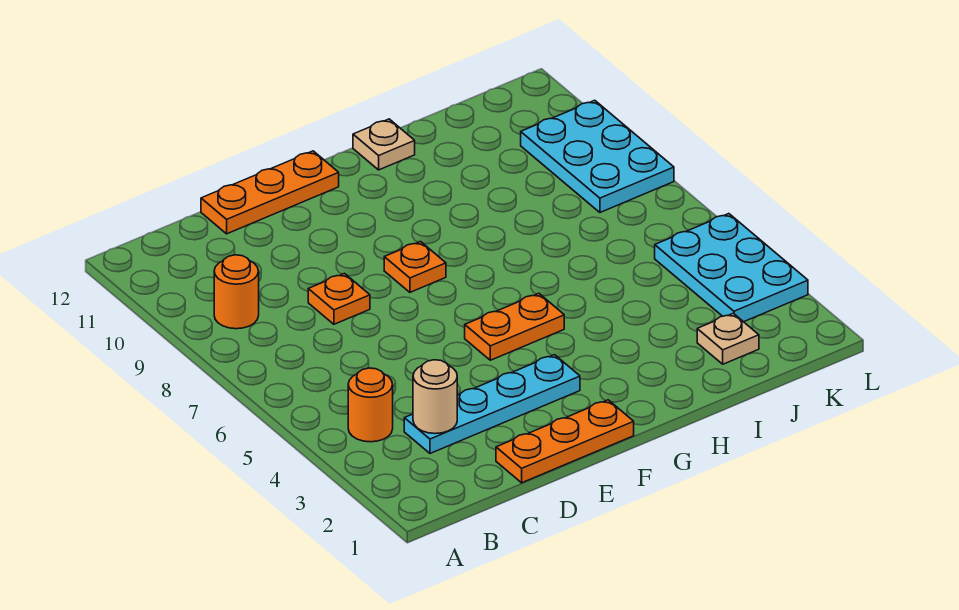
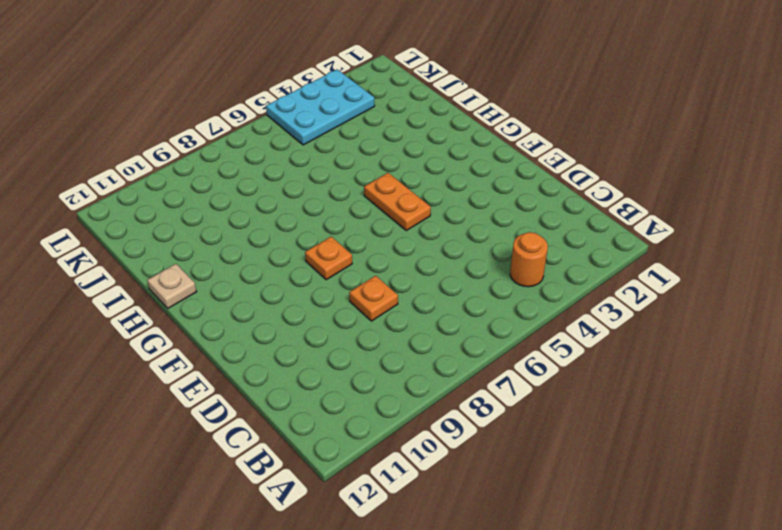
none -> orange round brick B9 level 1
none -> cyan plate C3:F3 level 1
none -> orange plate D1:F1 level 1

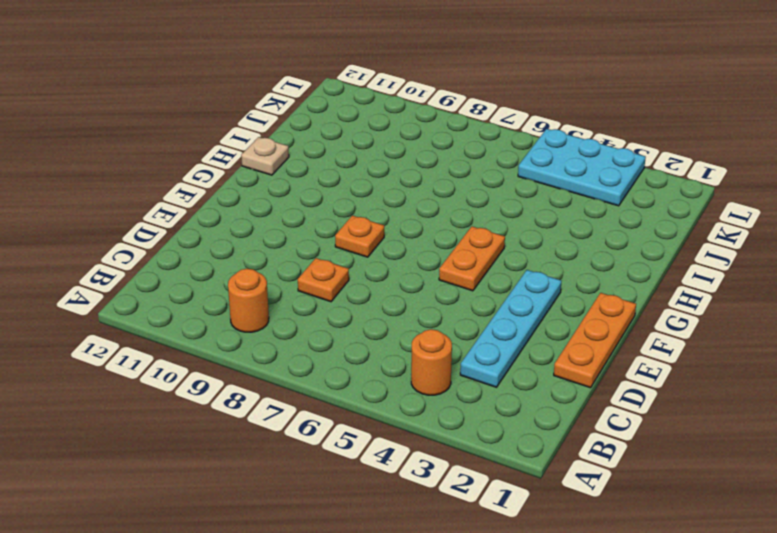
none -> orange plate D12:F12 level 1
none -> tan plate J2 level 1
none -> cyan plate K8:L10 level 1

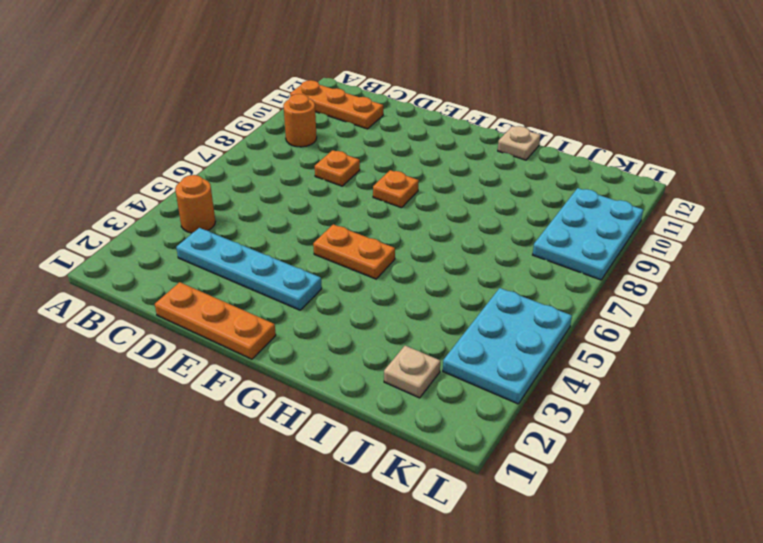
orange plate A11:C11 level 1 -> orange plate D12:F12 level 1
none -> tan round brick C3 level 2

